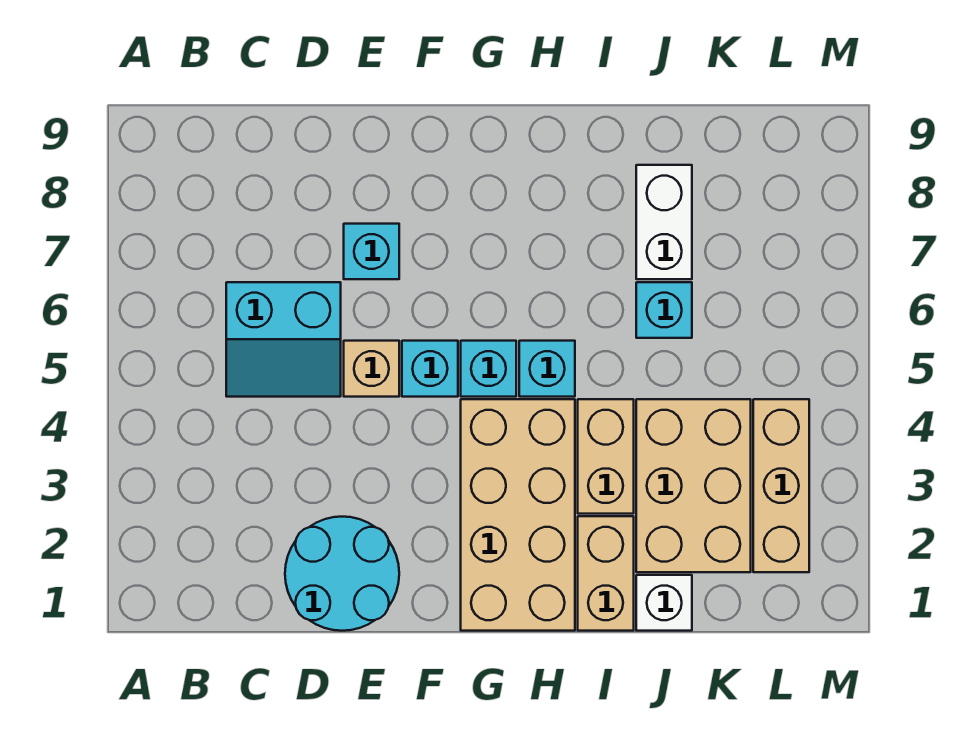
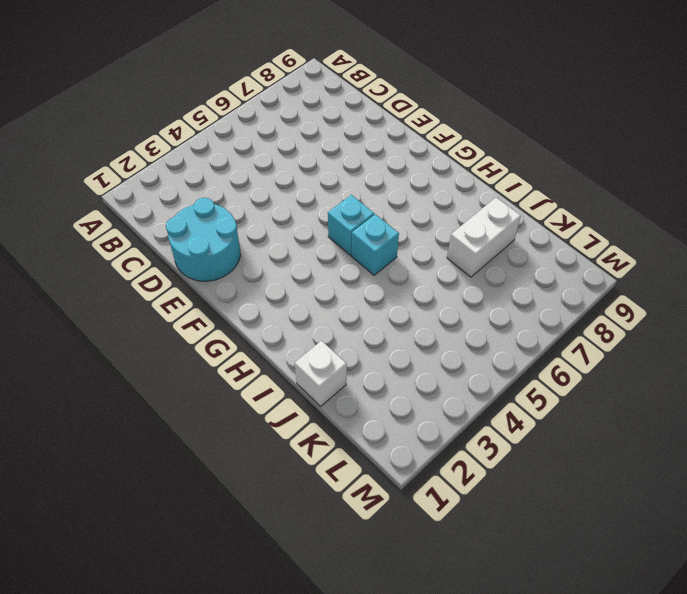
none -> cyan slope C5:D6 level 1 top 6
none -> tan brick E5 level 1
none -> cyan brick E7 level 1

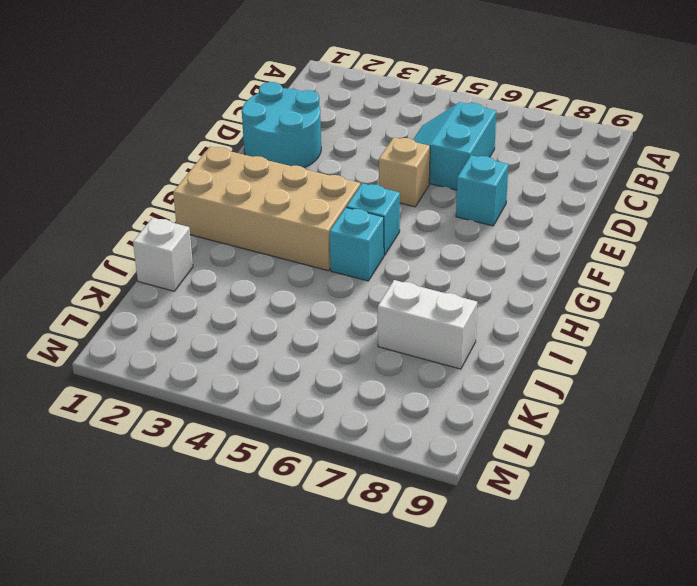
none -> cyan brick F5 level 1
none -> tan brick I1:I2 level 1
none -> tan brick I3:I4 level 1

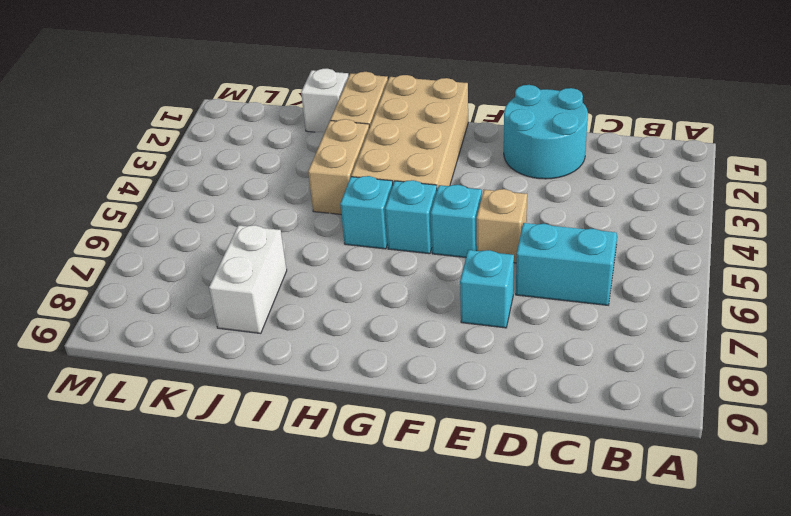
none -> tan brick J2:K4 level 1
none -> cyan brick J6 level 1
none -> tan brick L2:L4 level 1

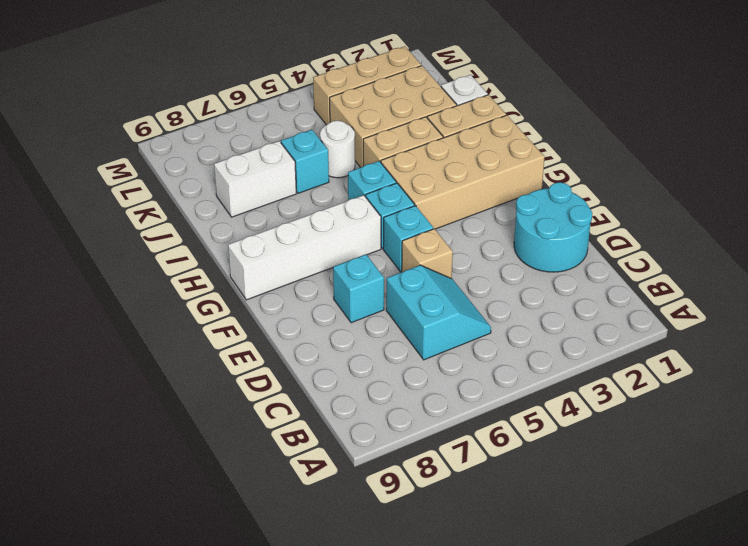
white brick G6:G9 level 1 -> none
white round brick J5 level 1 -> none

